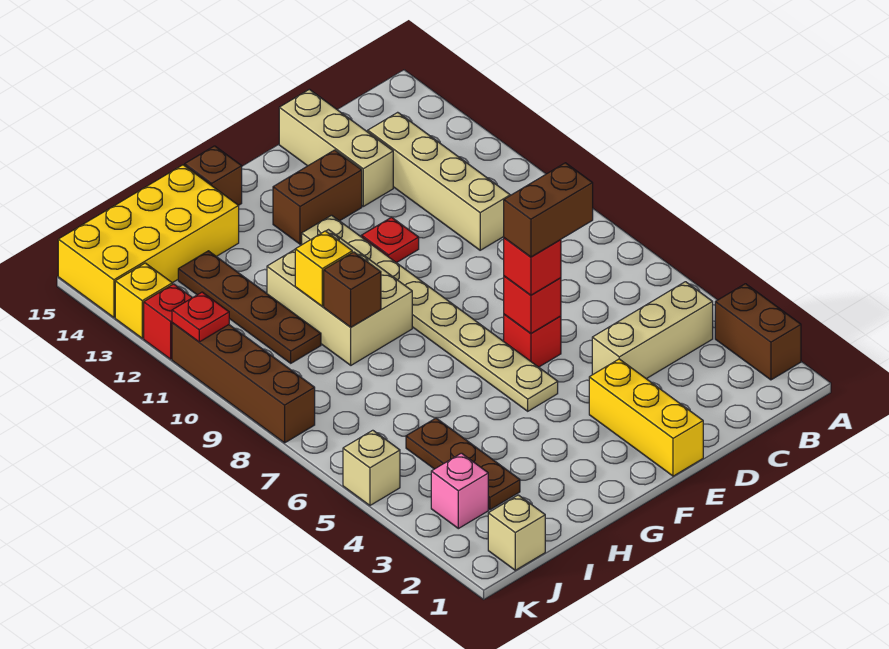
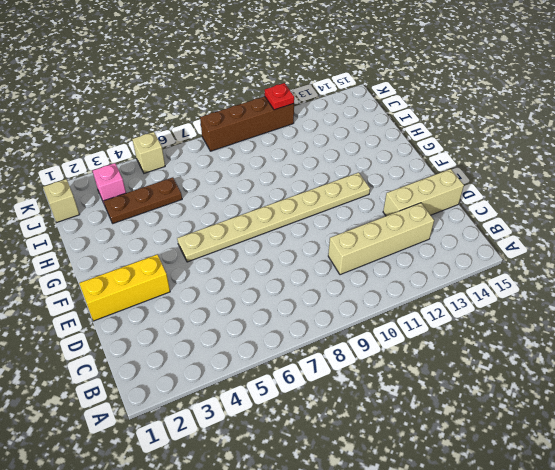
none -> brown brick A2:A3 level 1
none -> tan brick B4:D4 level 1
none -> red brick E6 level 1

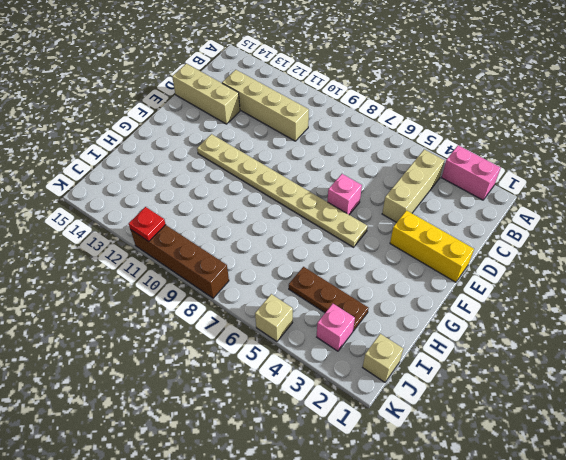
pink brick A2:A3 level 1 -> brown brick A2:A3 level 1
pink brick E6 level 1 -> red brick E6 level 1
none -> red plate E11 level 1
none -> brown brick E13:F13 level 1
none -> tan brick G9:H11 level 1

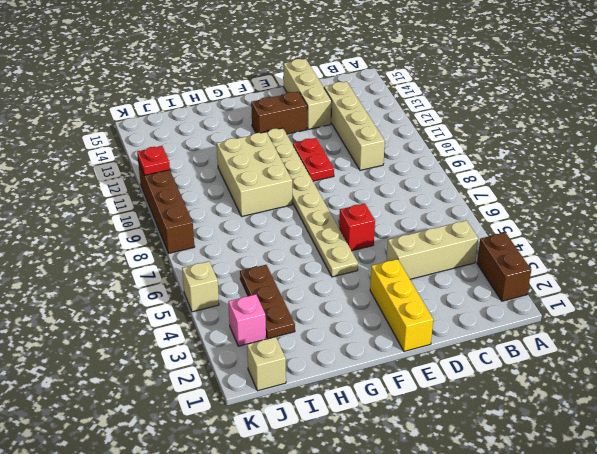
red plate E10:E11 level 1 -> red plate E11 level 1
none -> brown brick G15 level 1
none -> yellow brick H14:K15 level 1
none -> brown plate I10:I13 level 1

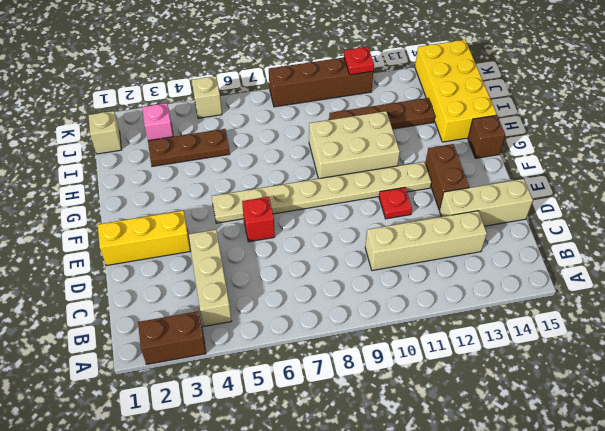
none -> red brick K12 level 1
none -> yellow brick K13 level 1
none -> red brick E6 level 2

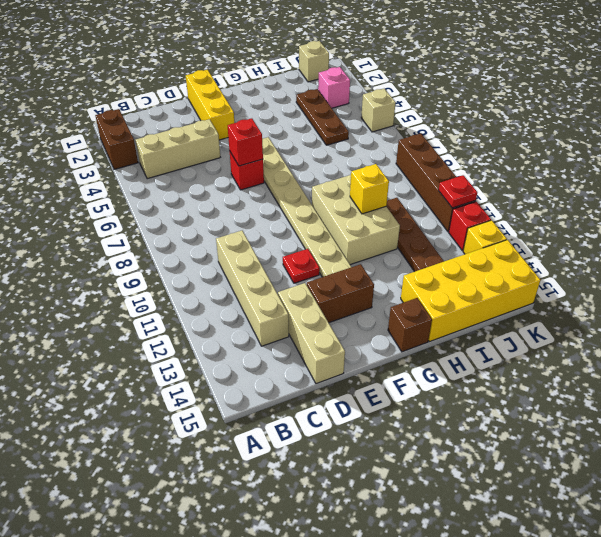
none -> brown brick H9 level 2
none -> red brick E6 level 3
none -> brown brick D6:E6 level 4

